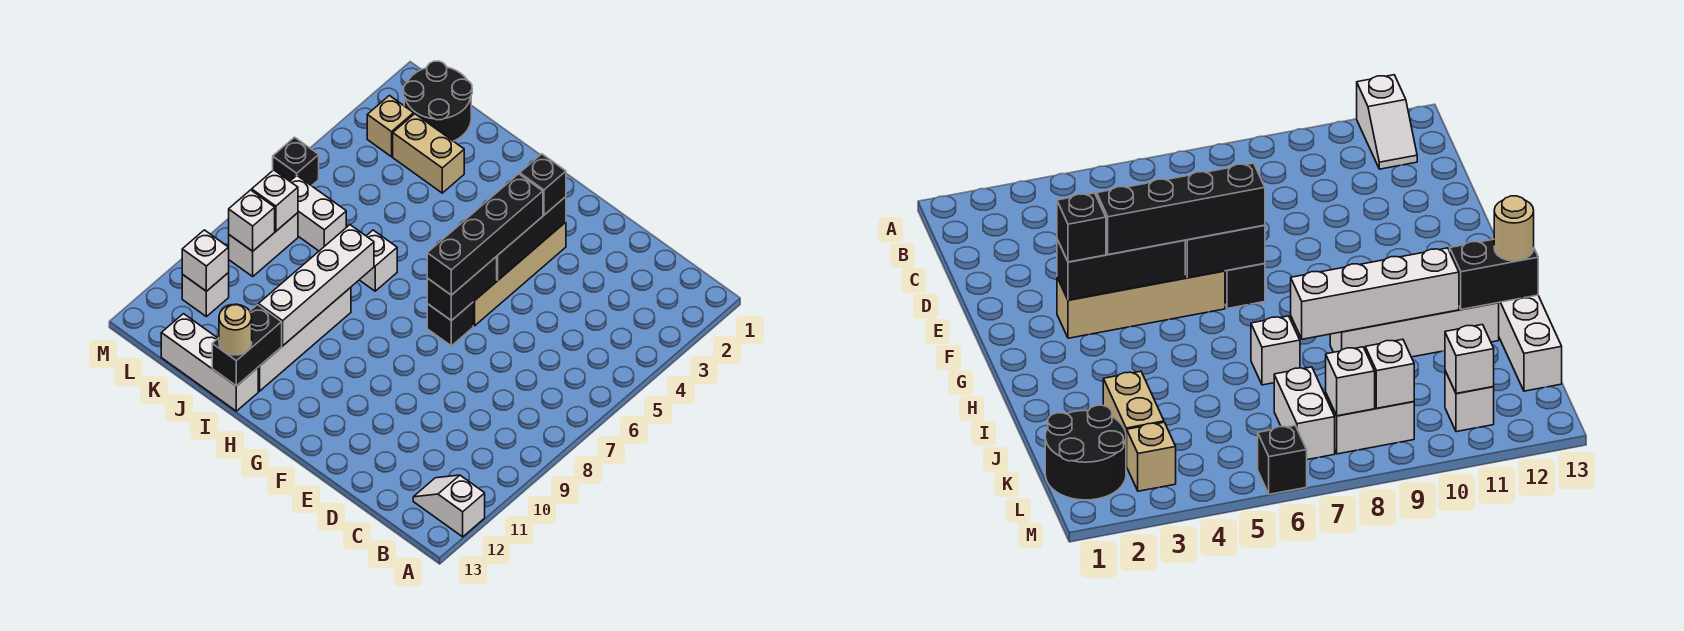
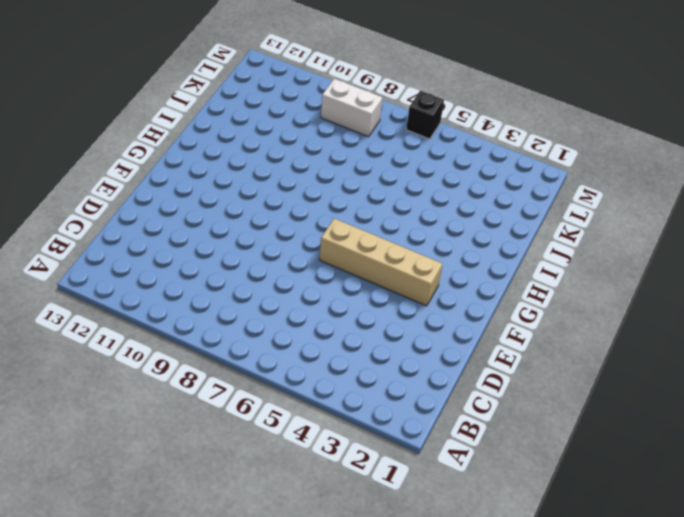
none -> white slope A12:B12 level 1 top A
none -> black brick F7 level 1
none -> white brick I7 level 1

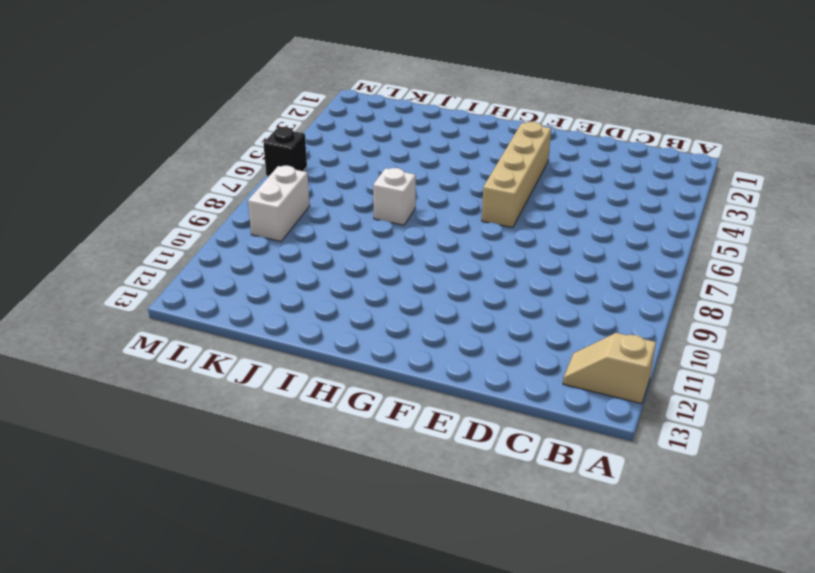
tan slope A12:B12 level 1 top A -> white slope A12:B12 level 1 top A
none -> black brick F7 level 1
none -> white brick I9:I12 level 1
none -> white brick I13:K13 level 1

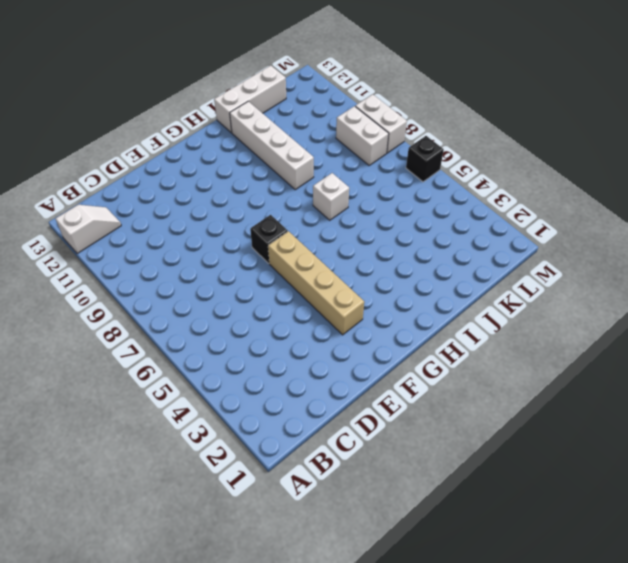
white brick M8:M9 level 1 -> white brick K7:L7 level 1
none -> tan brick J3:K3 level 1
none -> black round brick K1:L2 level 1
none -> tan brick L3 level 1

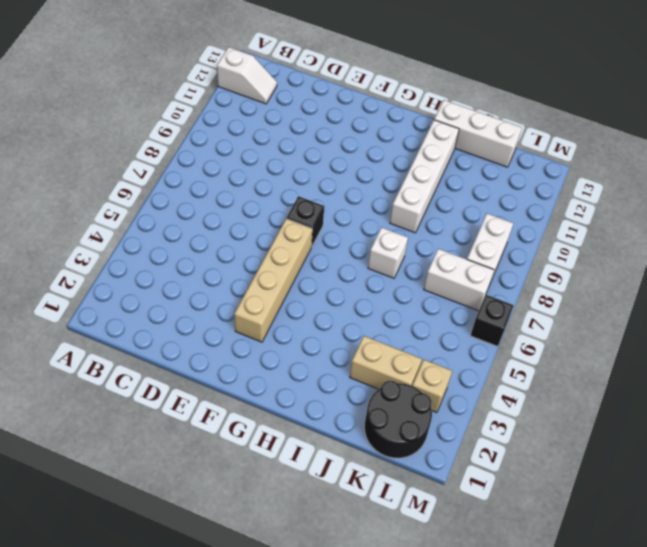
none -> white brick L11 level 1
none -> black brick F3:F5 level 2
none -> black brick F6:F7 level 2

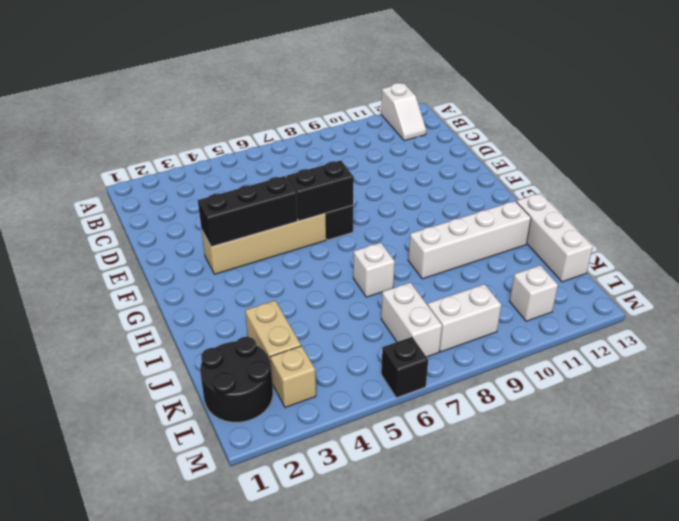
none -> white brick I8:I11 level 2
none -> black brick I12:I13 level 2
none -> white brick L8 level 2

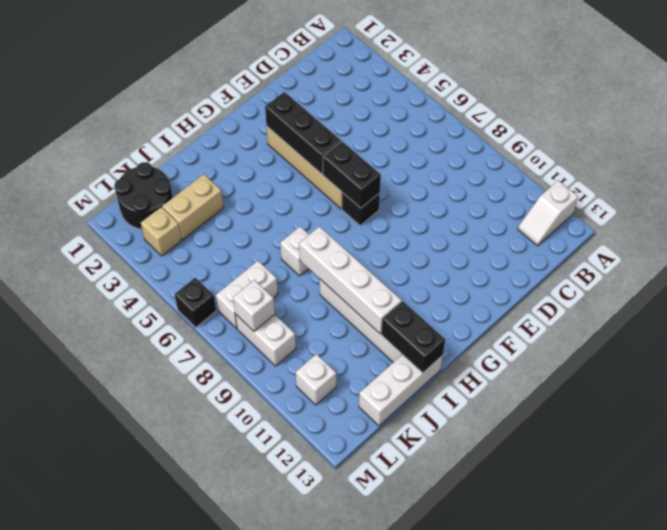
none -> white brick L9 level 2
none -> white brick L11 level 2
none -> black brick F3 level 3

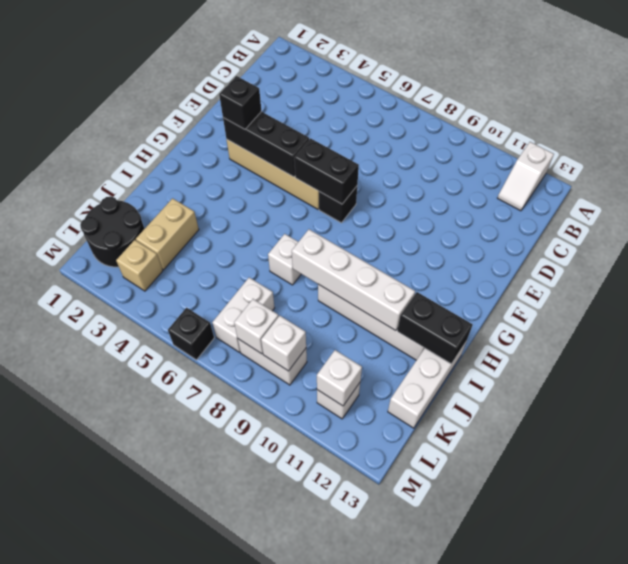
none -> black brick F4:F7 level 3
none -> tan round brick I13 level 3

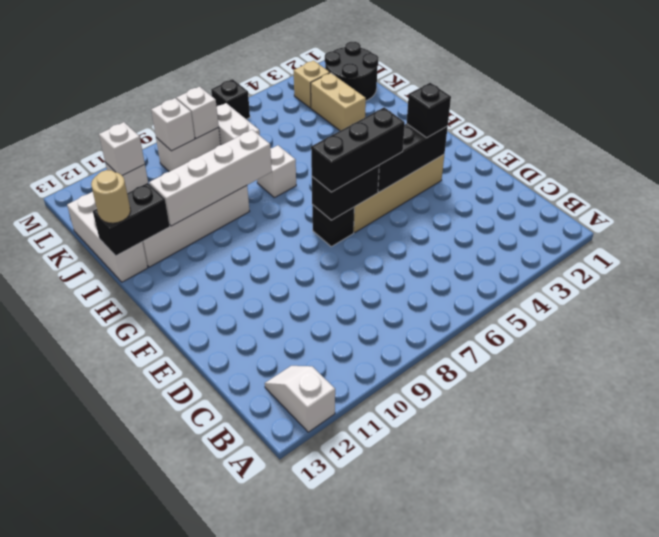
black brick F5:F7 level 3 -> black brick F4:F7 level 3

